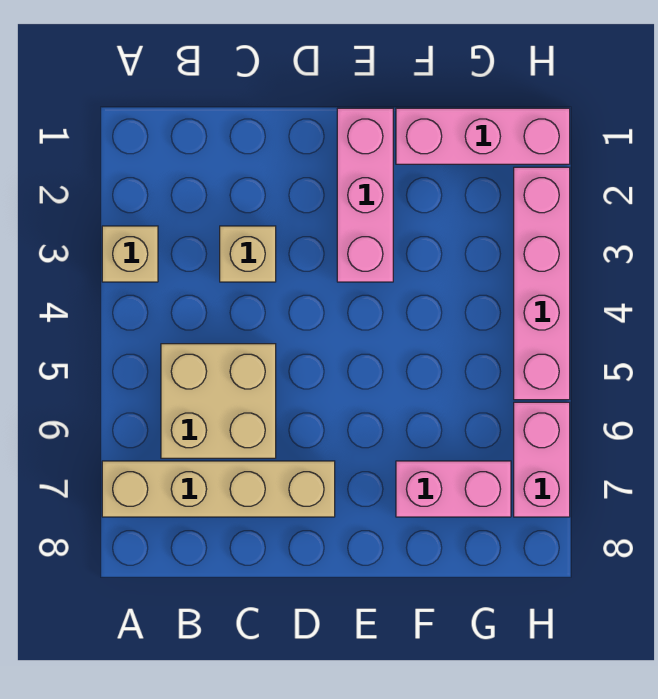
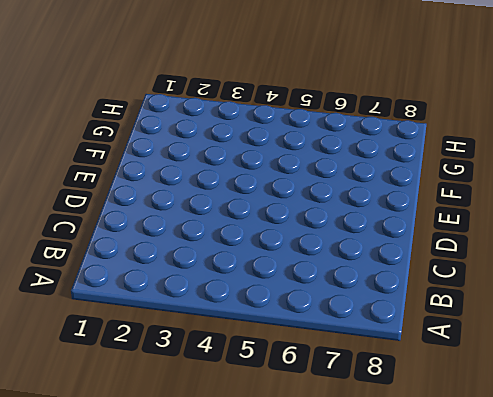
none -> tan brick A3 level 1
none -> tan brick A7:D7 level 1

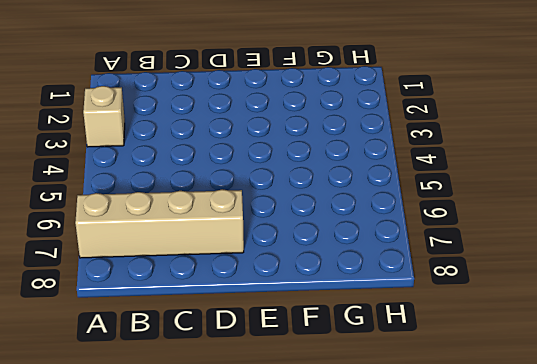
none -> tan brick B5:C6 level 1
none -> tan brick C3 level 1

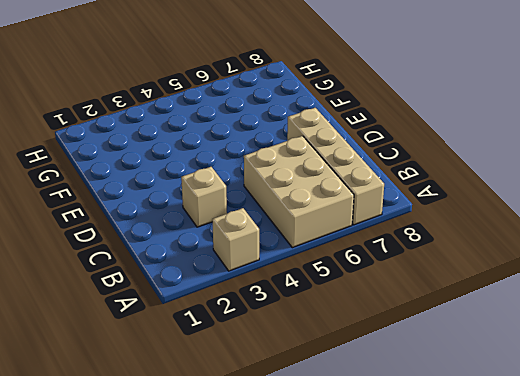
tan brick A5:C6 level 1 -> tan brick B5:C6 level 1
none -> pink brick E1:E3 level 1
none -> pink brick F1:H1 level 1

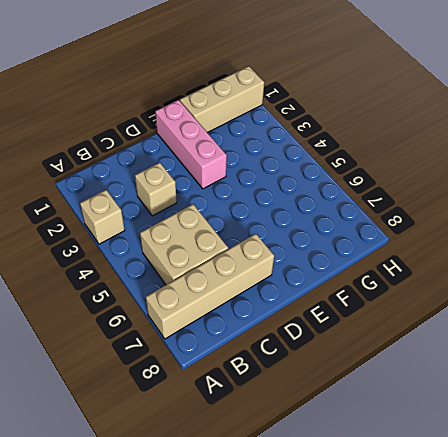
tan brick F1:H1 level 1 -> pink brick F1:H1 level 1
none -> pink brick F7:G7 level 1
none -> pink brick H2:H5 level 1

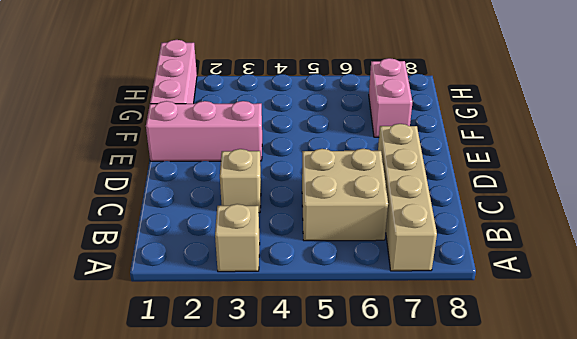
none -> pink brick H2:H5 level 1
none -> pink brick H6:H7 level 1

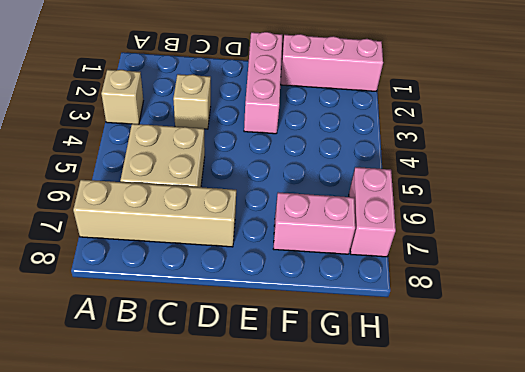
none -> pink brick H2:H5 level 1

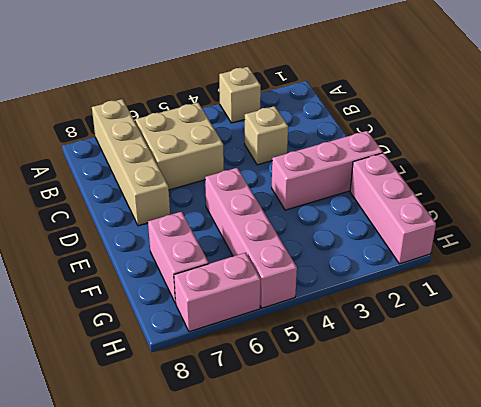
pink brick E5:H5 level 1 -> pink brick H2:H5 level 1

